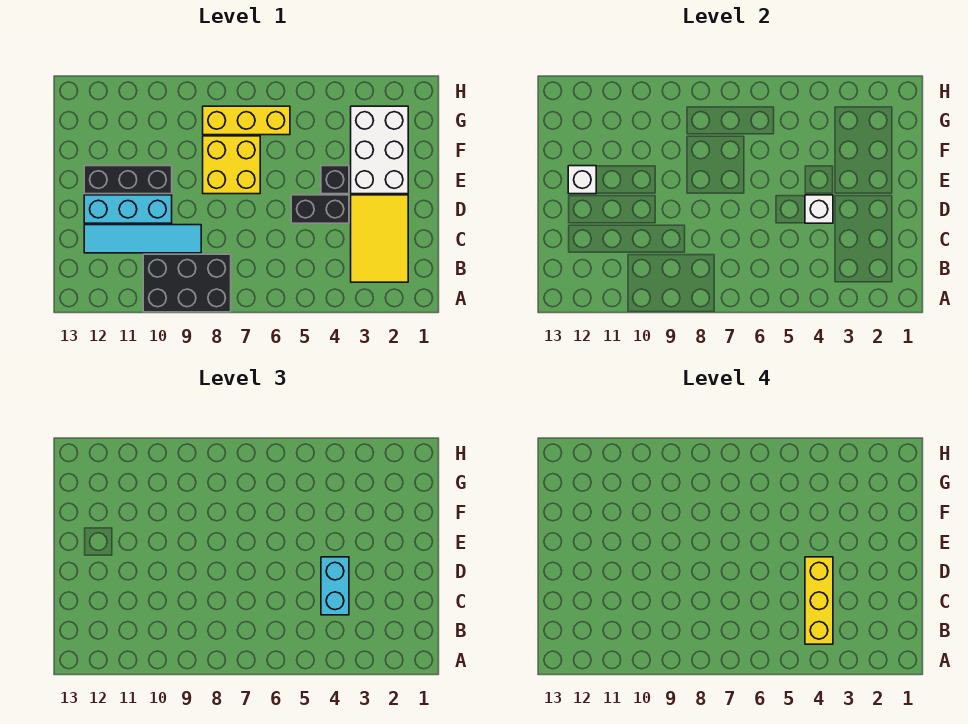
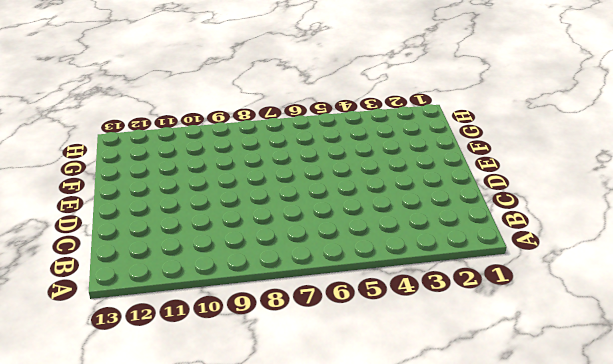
none -> black brick A8:B10 level 1
none -> yellow tile B2:D3 level 1
none -> cyan tile C9:C12 level 1

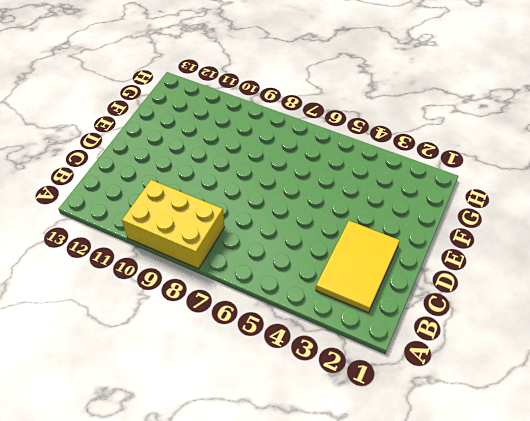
yellow brick A8:B10 level 1 -> black brick A8:B10 level 1
none -> cyan tile C9:C12 level 1
none -> black brick D4:D5 level 1
none -> cyan brick D10:D12 level 1

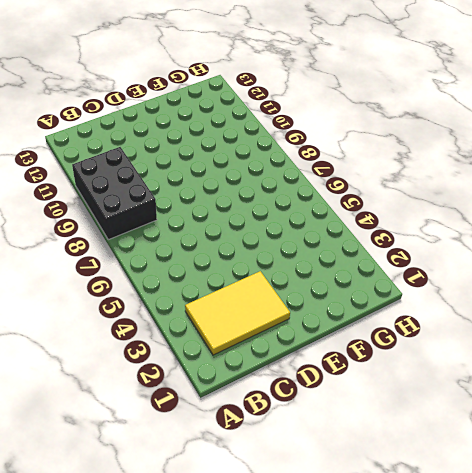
none -> cyan tile C9:C12 level 1
none -> black brick D4:D5 level 1
none -> cyan brick D10:D12 level 1

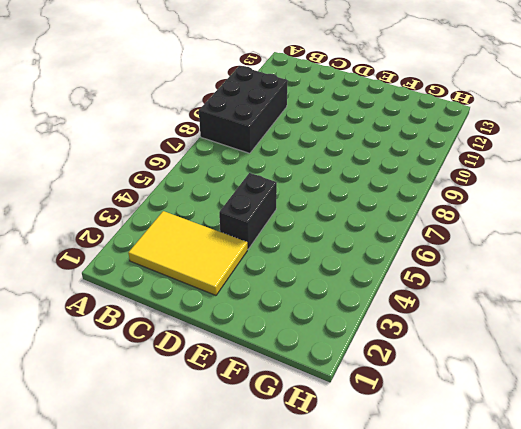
none -> cyan tile C9:C12 level 1
none -> cyan brick D10:D12 level 1
none -> white brick E2:G3 level 1

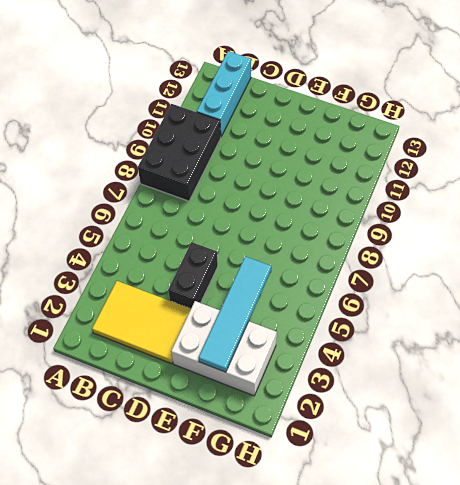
cyan brick B11:B13 level 1 -> cyan brick D10:D12 level 1
cyan tile F2:F5 level 2 -> cyan tile C9:C12 level 1
none -> black brick E4 level 1
none -> yellow brick E7:F8 level 1
none -> black brick E10:E12 level 1

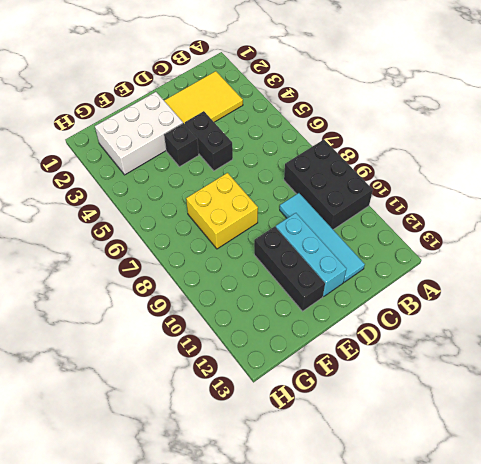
none -> yellow brick G6:G8 level 1
none -> white brick D4 level 2
none -> white brick E12 level 2

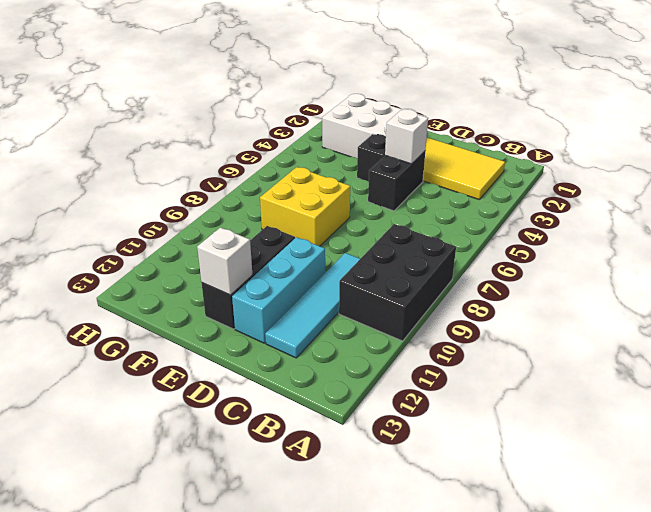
none -> yellow brick G6:G8 level 1
none -> cyan brick C4:D4 level 3
none -> yellow brick B4:D4 level 4

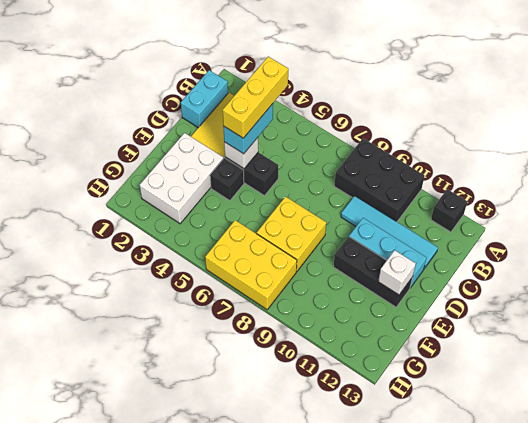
black brick A12 level 1 -> none
cyan brick B1:C1 level 1 -> none
yellow brick G6:H8 level 1 -> yellow brick G6:G8 level 1

